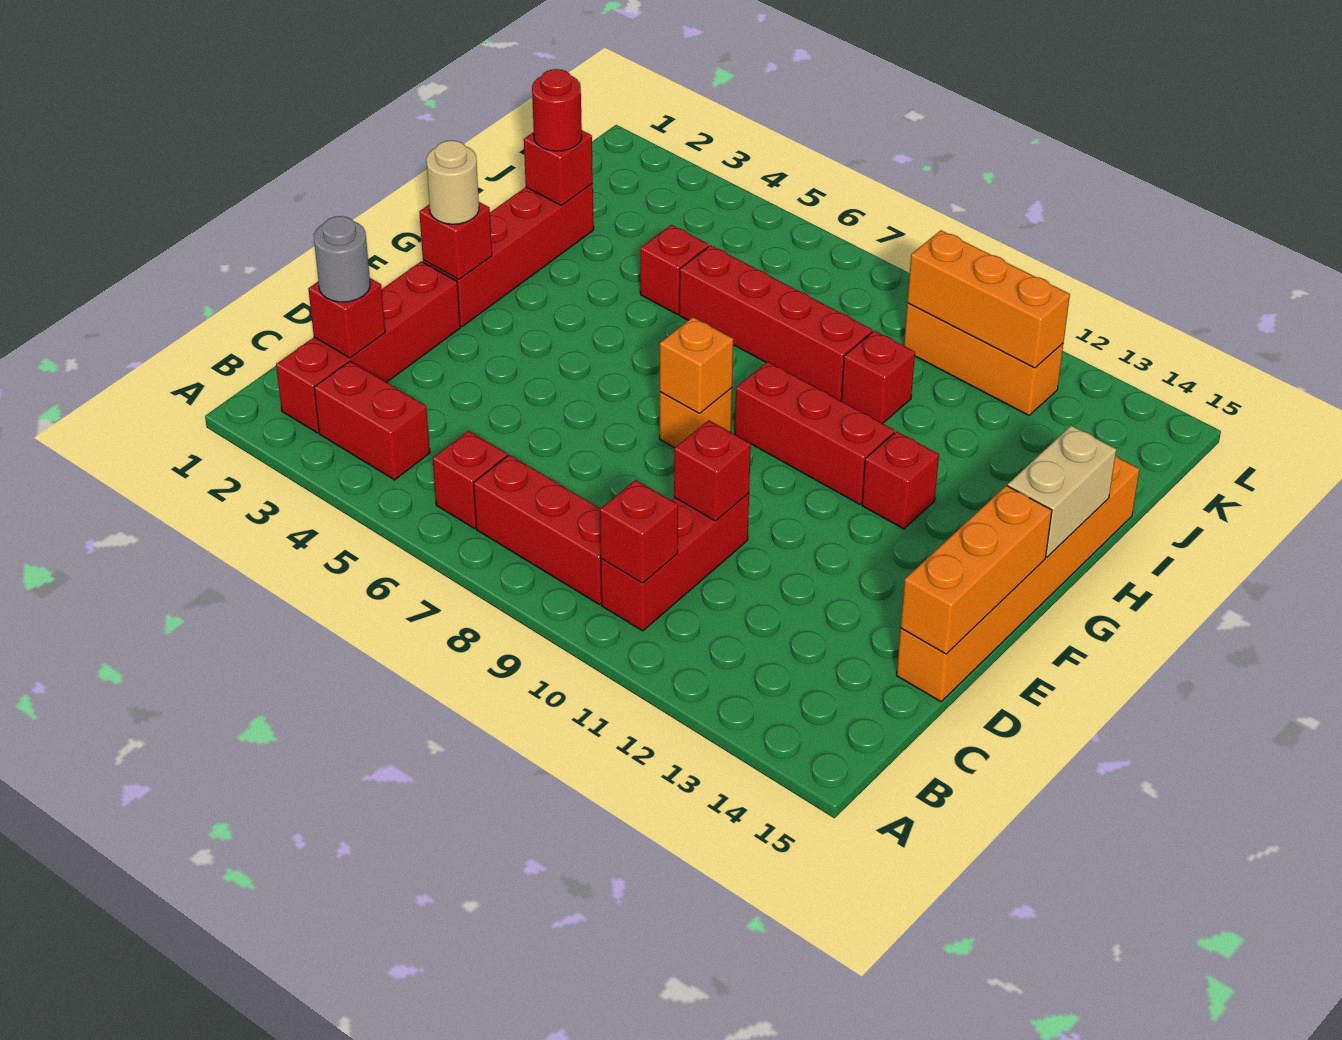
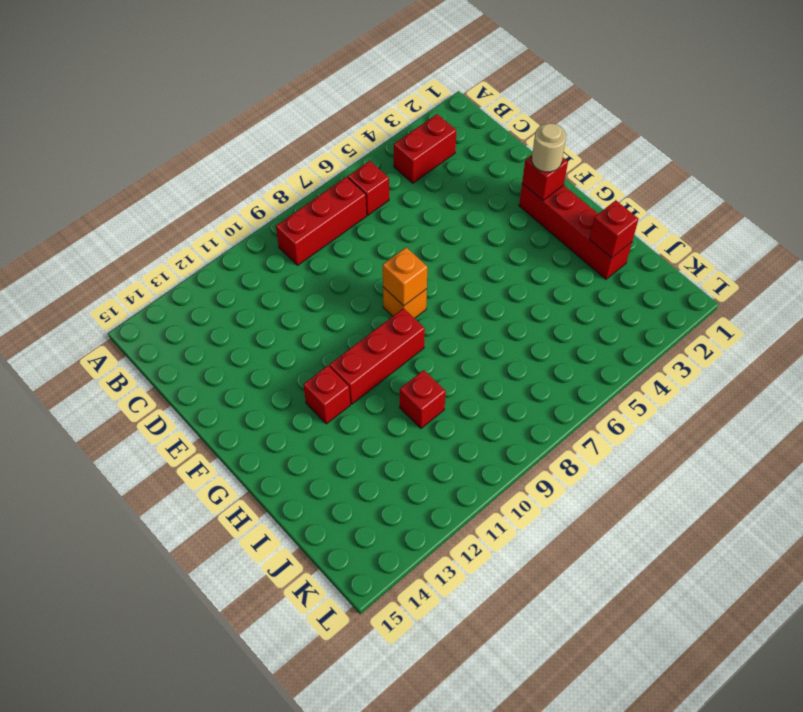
none -> red brick B2:E2 level 1
none -> red brick B10:D10 level 1
none -> orange brick D15:I15 level 1

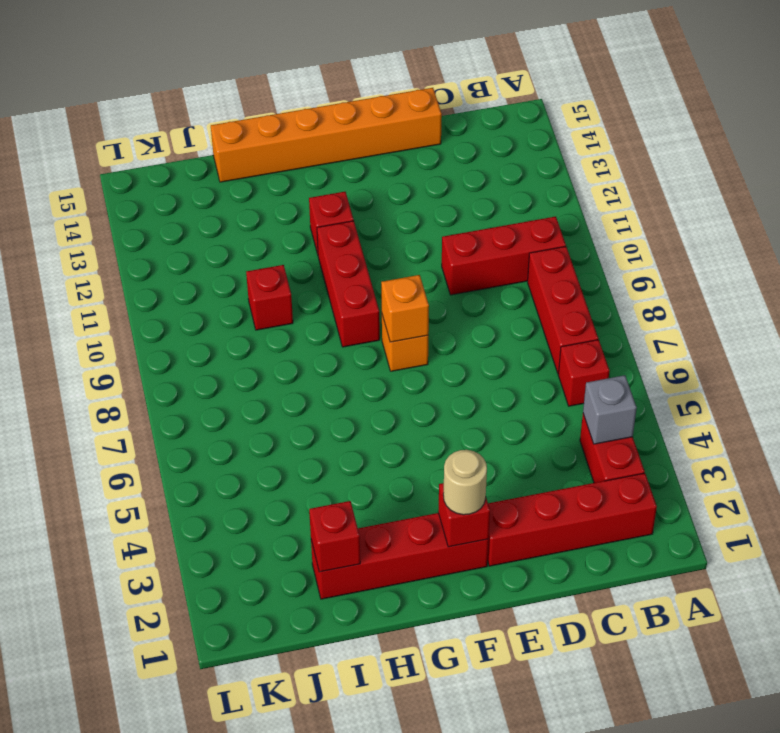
grey brick B4 level 2 -> none
none -> red brick I5 level 1
none -> red brick I6:I9 level 1
none -> orange brick K10:K12 level 1

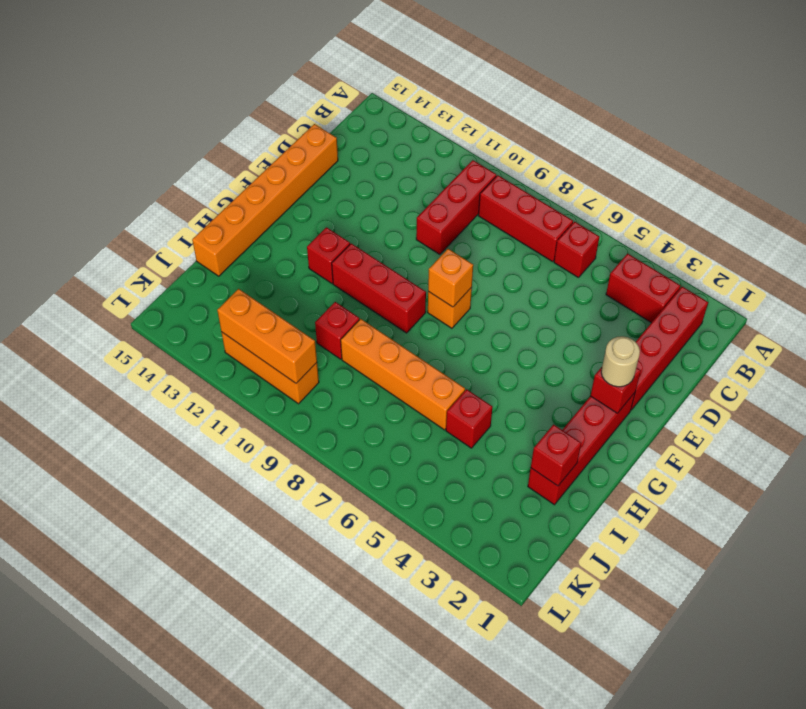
orange brick I6:I9 level 1 -> red brick I6:I9 level 1
none -> red brick B10 level 2
none -> red brick C2 level 2
none -> red brick D10 level 2

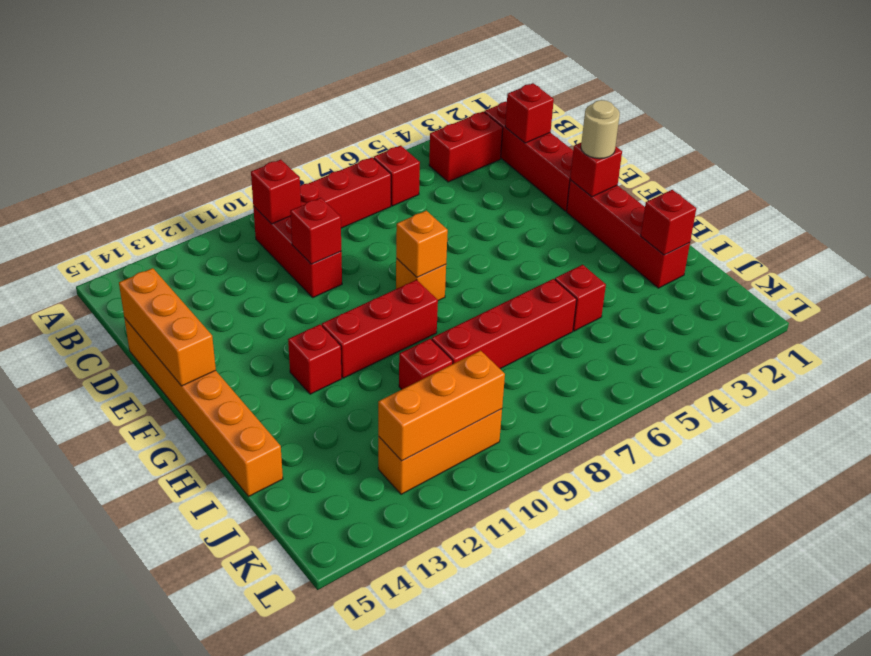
none -> tan brick G15:H15 level 2
none -> grey round brick C2 level 3
none -> red round brick I2 level 3

